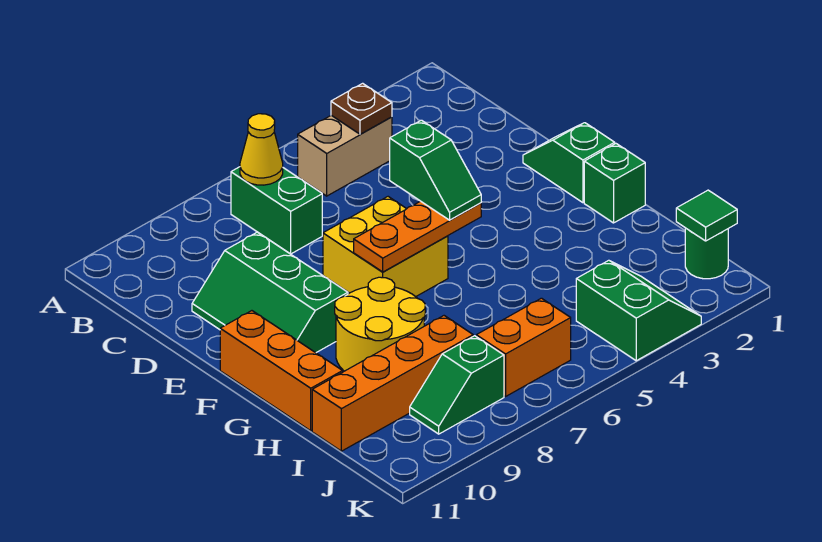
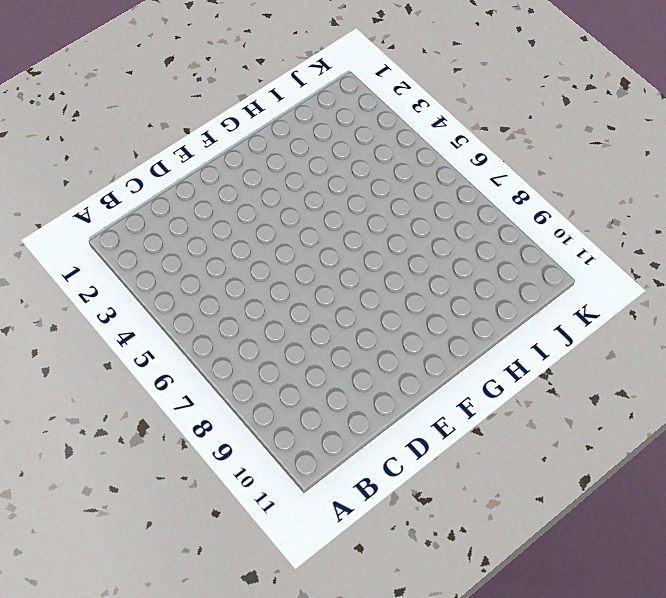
none -> tan brick B4:B5 level 1
none -> green brick B7:C7 level 1
none -> green slope D9:F10 level 1 top 9

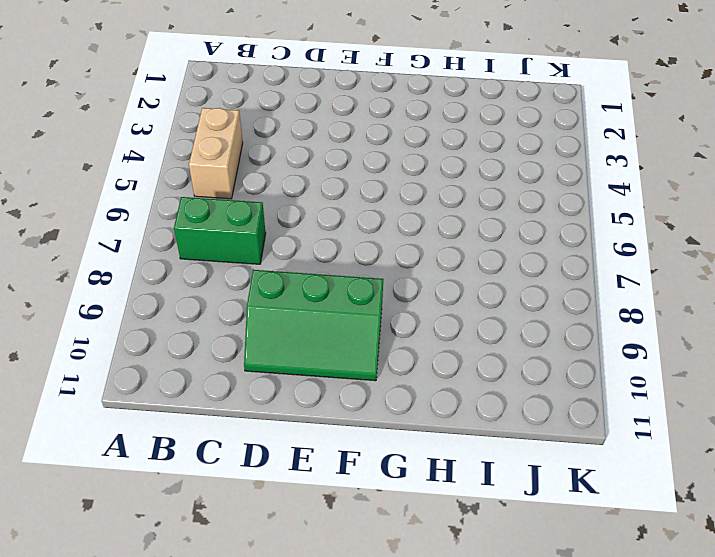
none -> green slope E1:F1 level 1 top F
none -> yellow brick E6:F7 level 1
none -> orange brick F11:H11 level 1

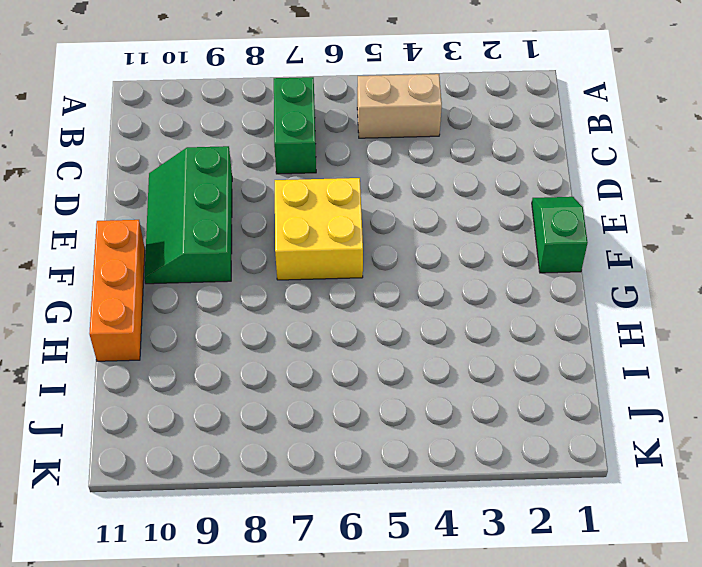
none -> green brick G1 level 1
none -> yellow round brick G8:H9 level 1
none -> orange brick I8:I11 level 1

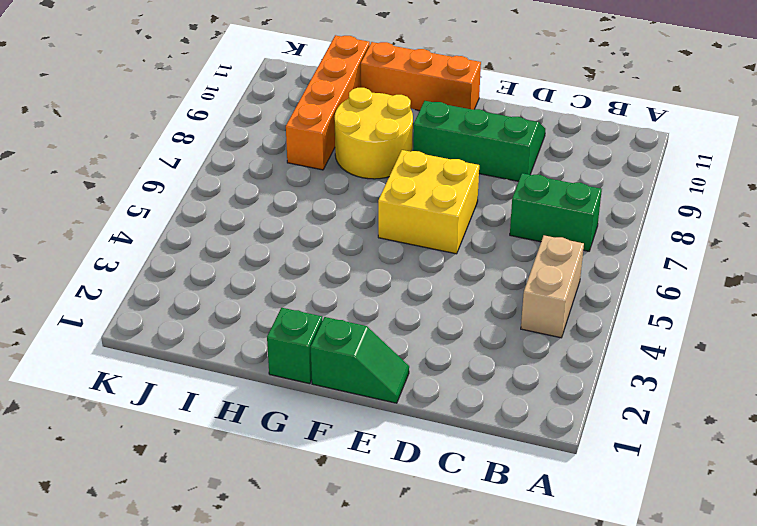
none -> green round brick J1 level 1
none -> green slope J3:K4 level 1 top 4
none -> orange brick J6:J7 level 1

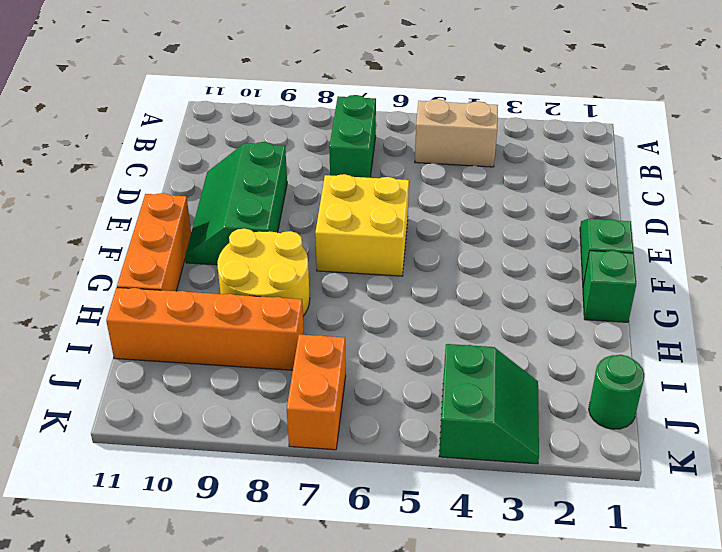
orange brick J7:K7 level 1 -> orange brick J6:J7 level 1
none -> green slope J8:J9 level 1 top 8
none -> brown plate B4 level 2
none -> yellow cone B7 level 2

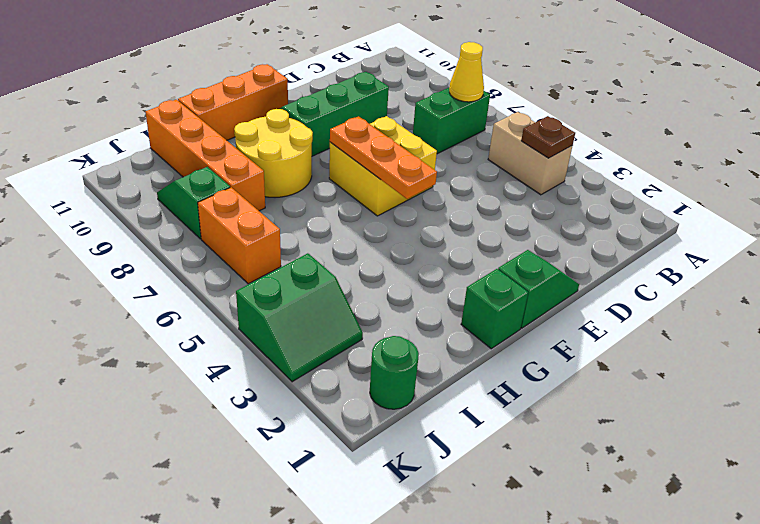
none -> green tile J1 level 2
none -> green slope E5:F5 level 3 top E

